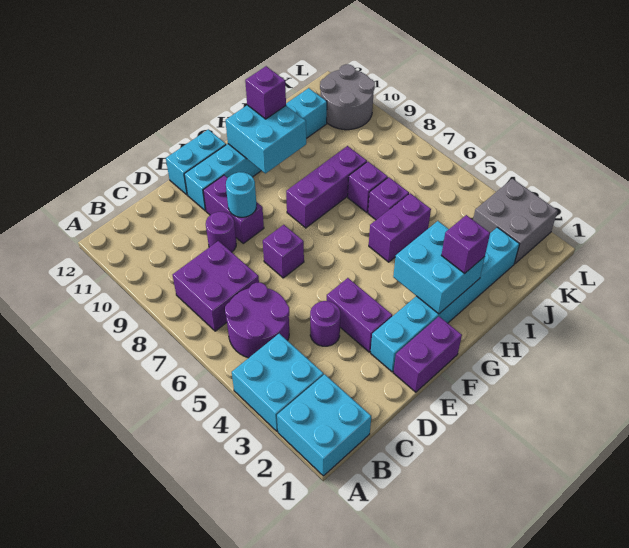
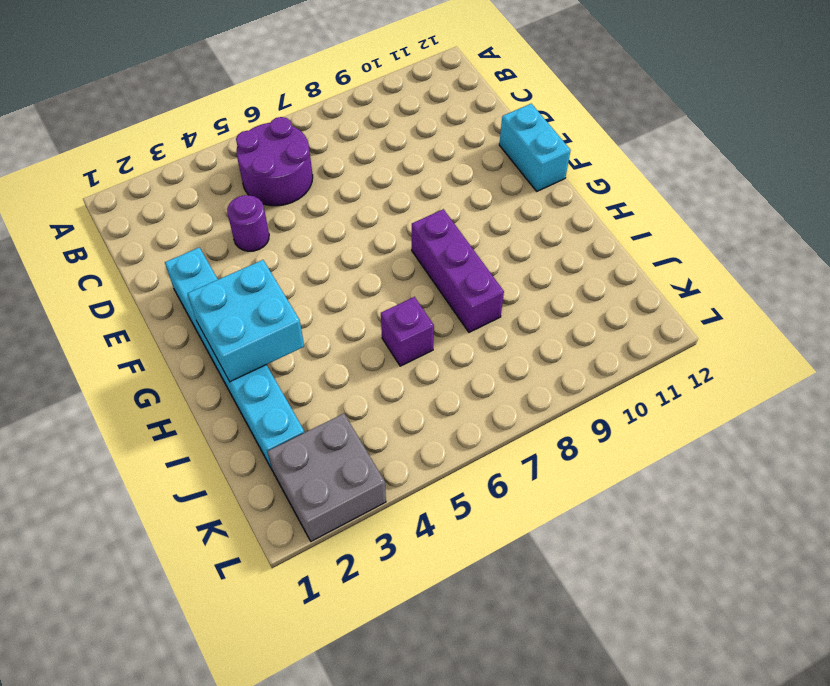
none -> cyan brick A1:B2 level 1
none -> cyan brick A3:B4 level 1
none -> purple brick B7:C8 level 1

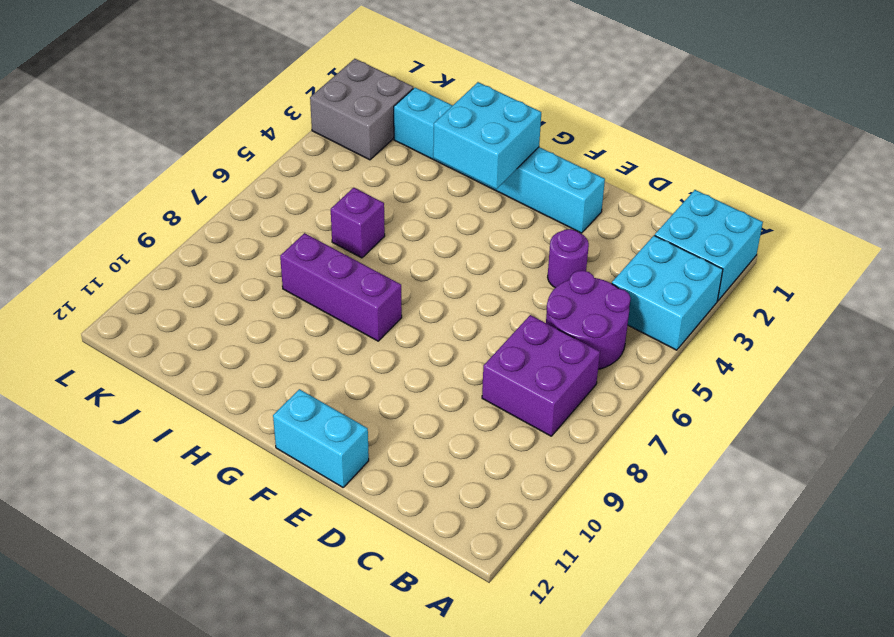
none -> purple round brick D9 level 1
none -> purple brick E1:F1 level 1
none -> purple brick E3:E4 level 1

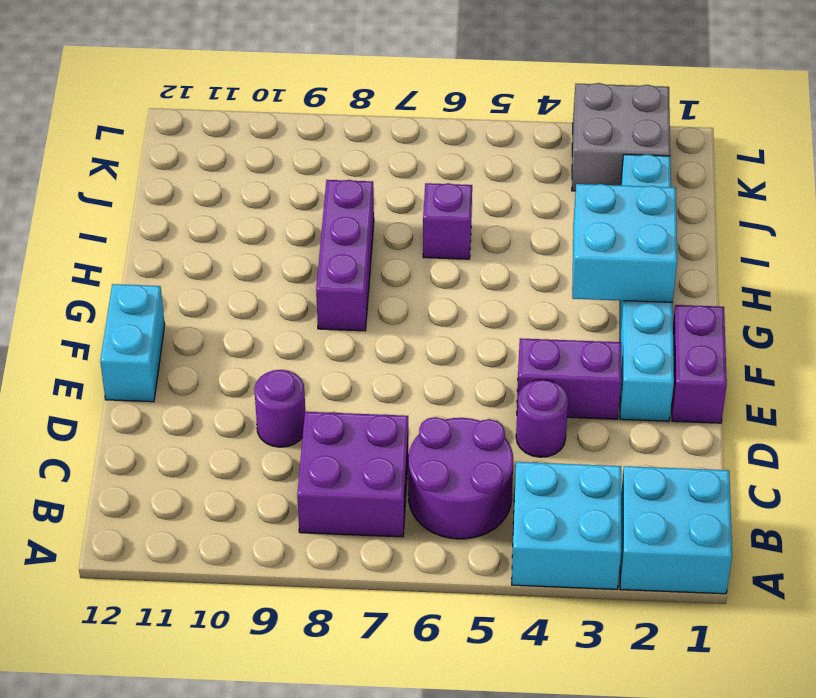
none -> purple brick E7 level 1
none -> purple brick E9:E10 level 1
none -> cyan brick E11:J11 level 1

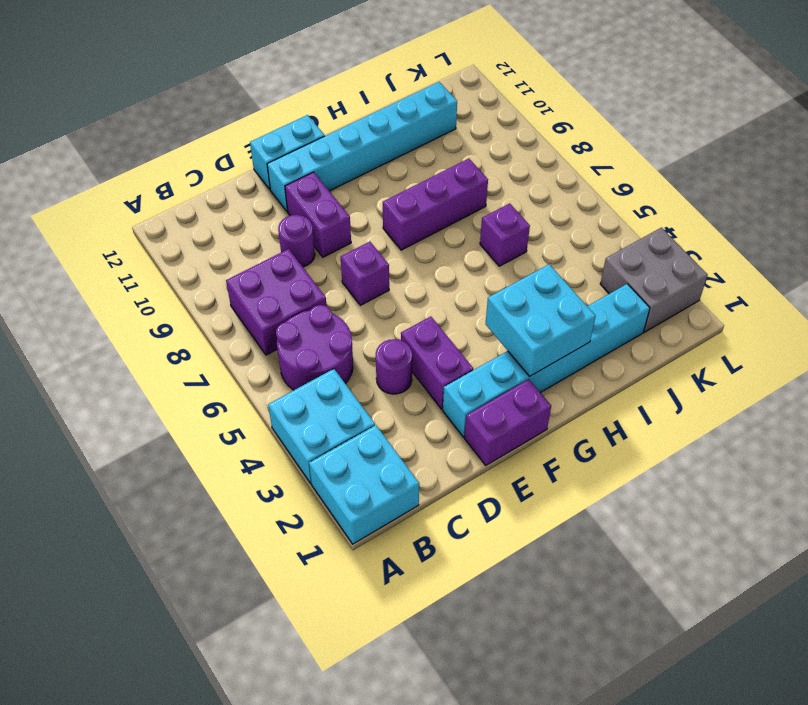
none -> purple brick H5:I5 level 1
none -> purple brick I7 level 1
none -> grey round brick K10:L11 level 1

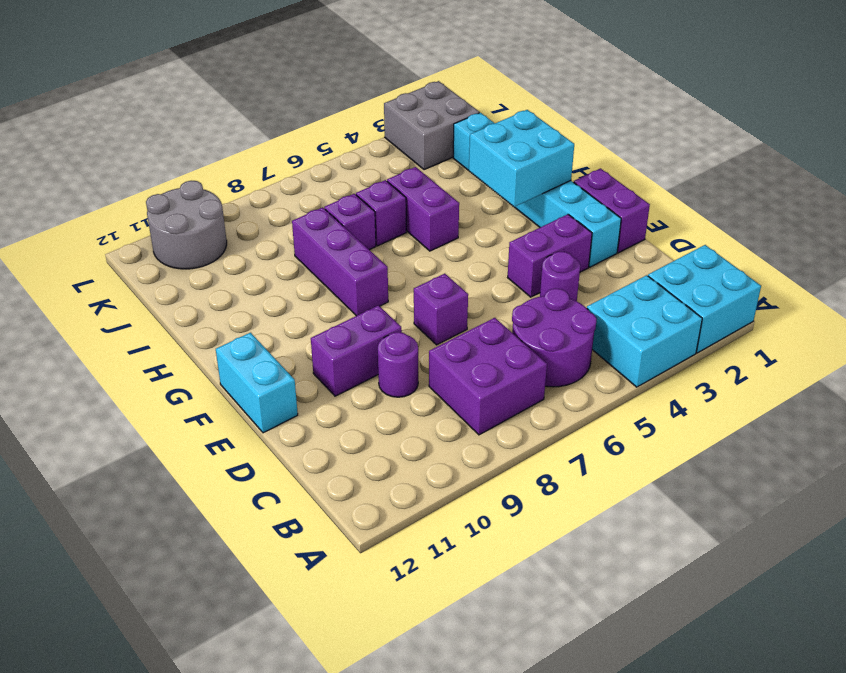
none -> cyan brick E11:J11 level 1
none -> cyan round brick E9 level 2
none -> cyan brick G10:H11 level 2

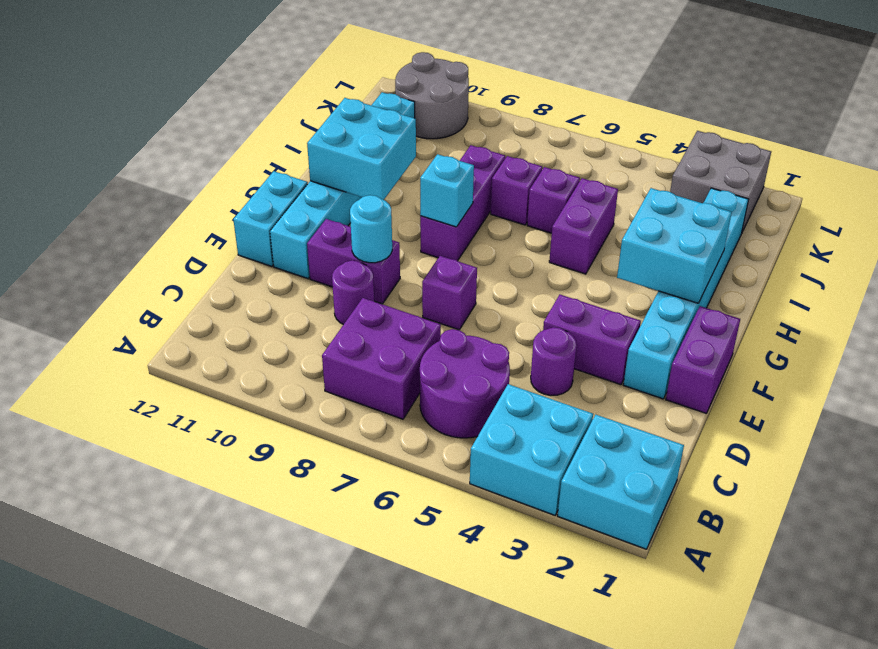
cyan brick G8 level 2 -> none
none -> purple brick H2 level 3
none -> purple brick H11 level 3

